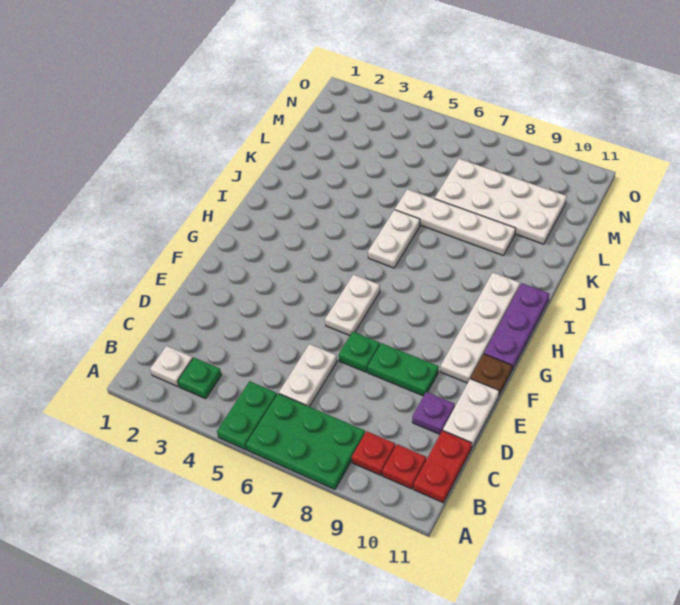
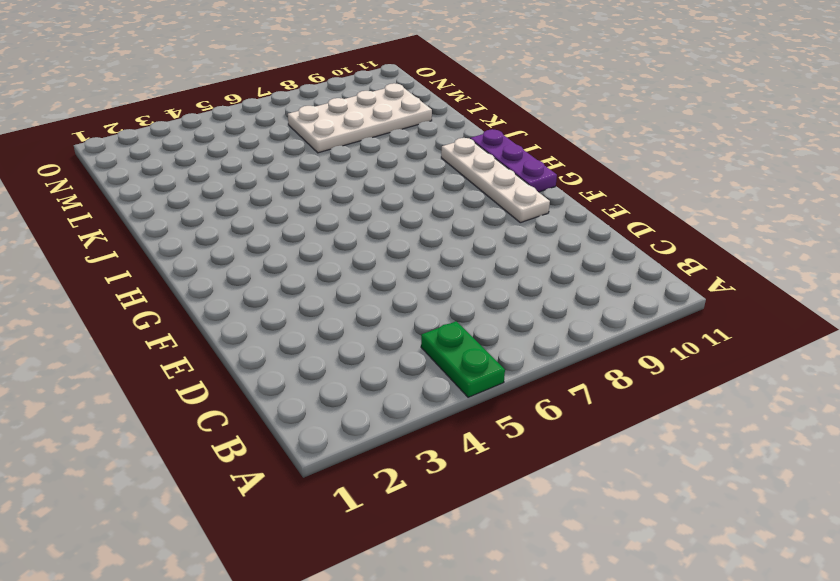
none -> green plate A6:B8 level 1
none -> white plate B2 level 1
none -> green plate B3 level 1

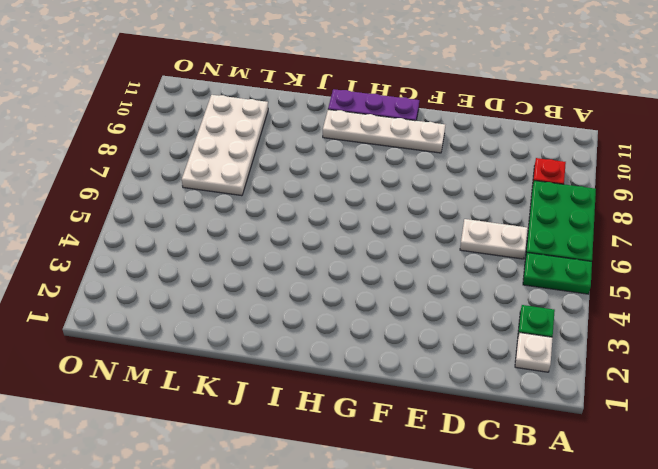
none -> red plate B10 level 1
none -> red plate B11:C11 level 1
none -> purple plate D10 level 1

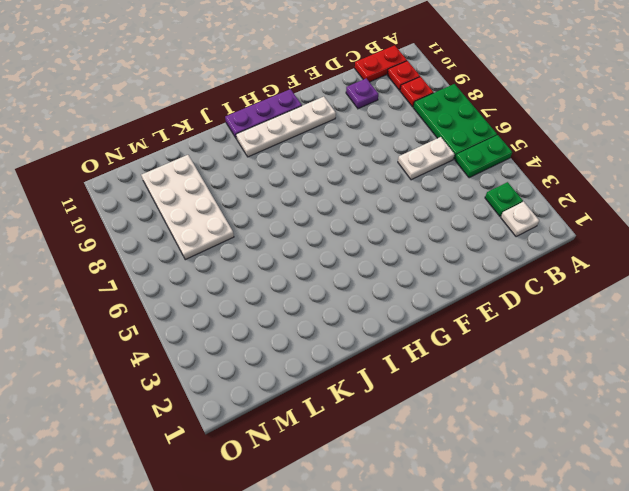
none -> white plate D11:E11 level 1
none -> green plate E7 level 1
none -> green plate E8:E9 level 1

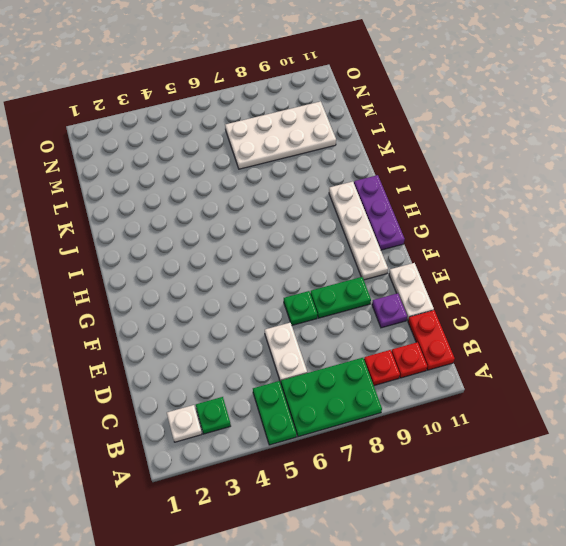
none -> white plate F6:G6 level 1
none -> brown plate F11 level 1
none -> white plate I6:J6 level 1

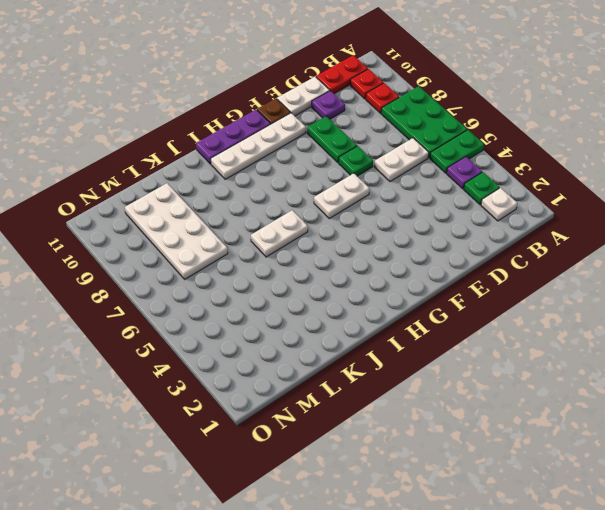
purple plate B4 level 1 -> none
none -> white plate K6:K9 level 1

